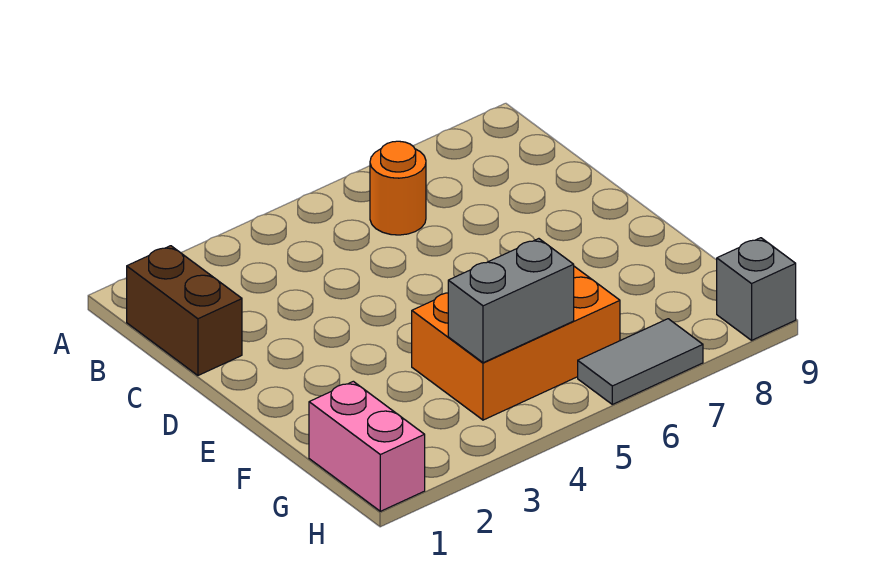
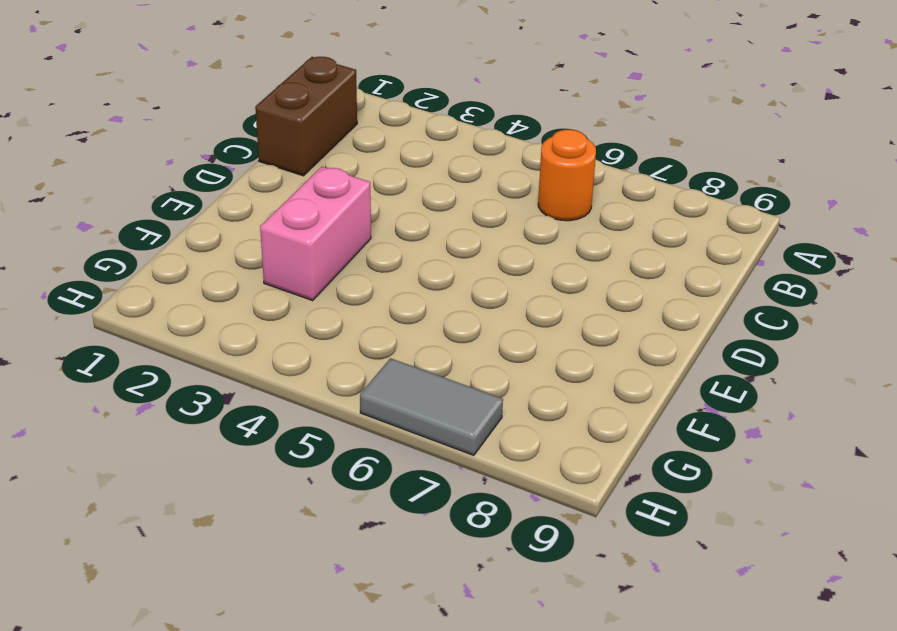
pink brick E3:F3 level 1 -> pink brick G1:H1 level 1
none -> orange brick F4:G6 level 1
none -> grey brick H9 level 1

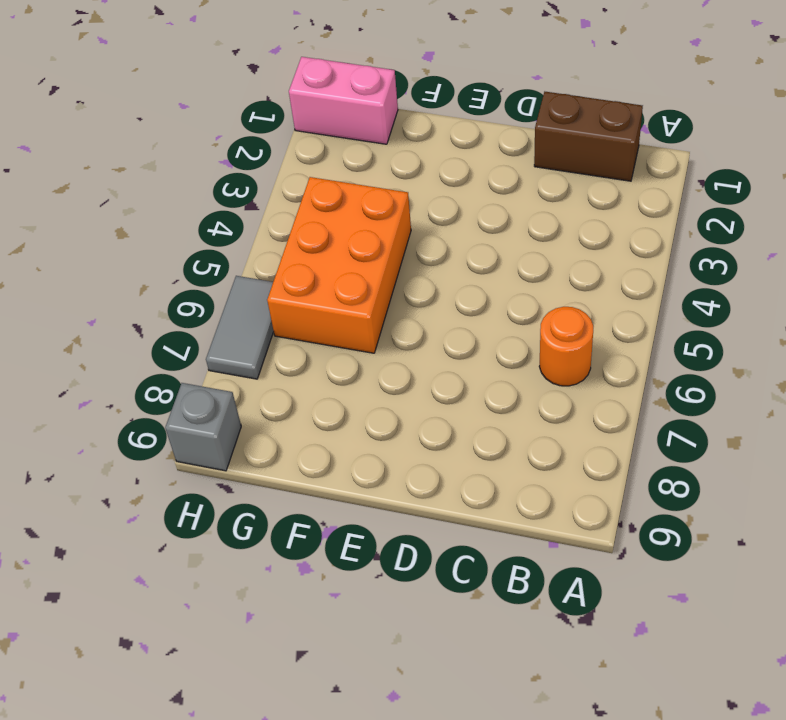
none -> grey brick G4:G5 level 2

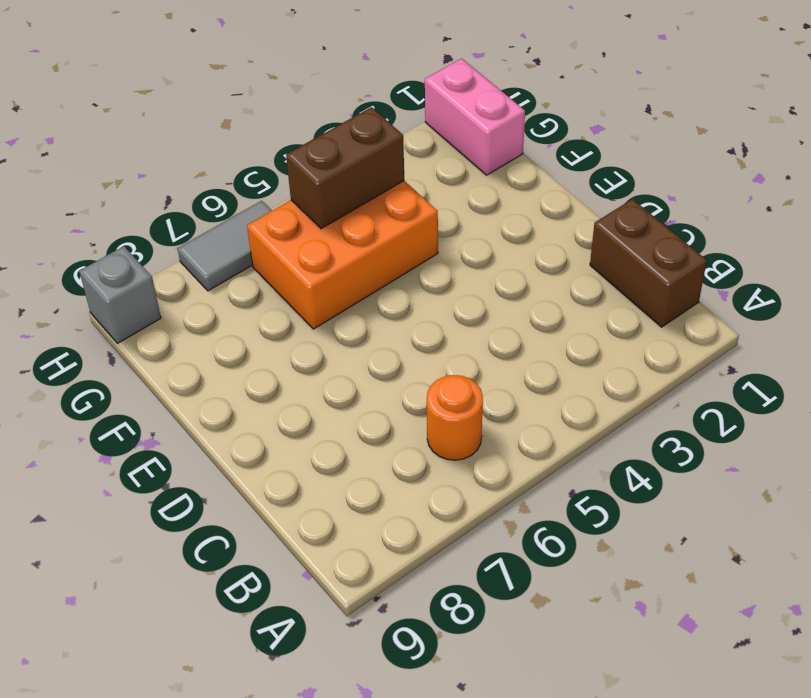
brown brick G4:G5 level 2 -> grey brick G4:G5 level 2

